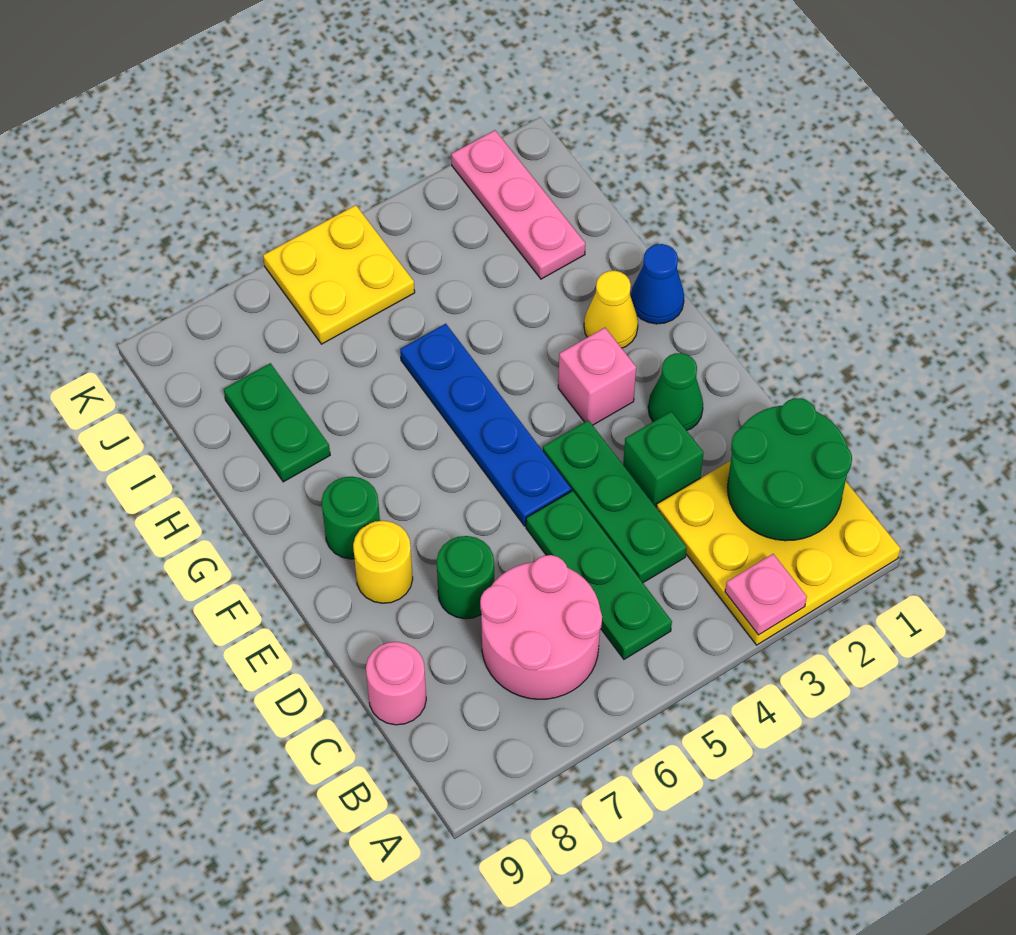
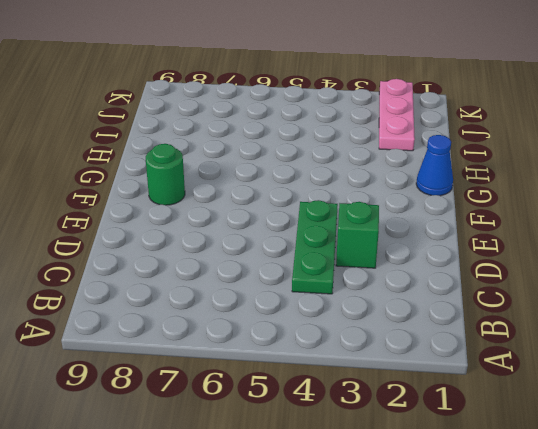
none -> yellow plate A1:C3 level 1
none -> green plate B5:D5 level 1
none -> pink round brick B6:C7 level 1

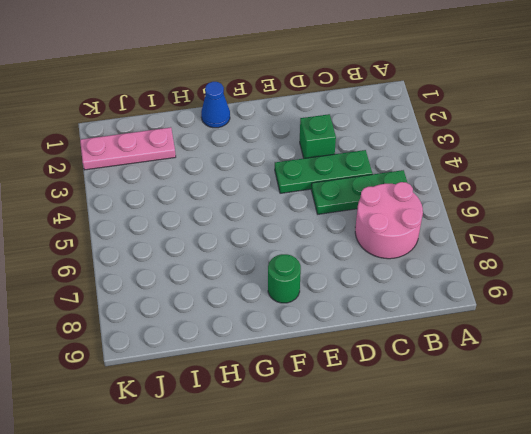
none -> yellow plate A1:C3 level 1
none -> pink round brick C9 level 1
none -> green round brick D7 level 1

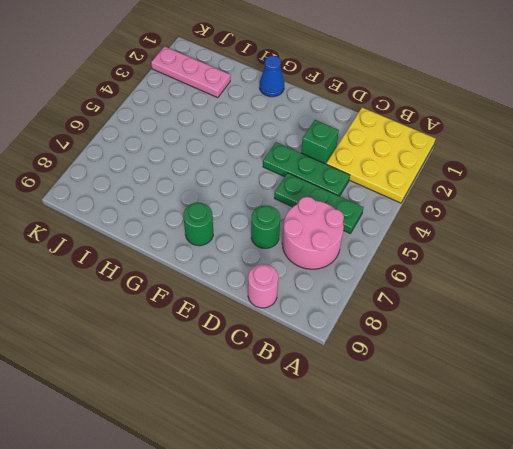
none -> green cone E2 level 1
none -> blue plate E5:H5 level 1
none -> yellow round brick E8 level 1

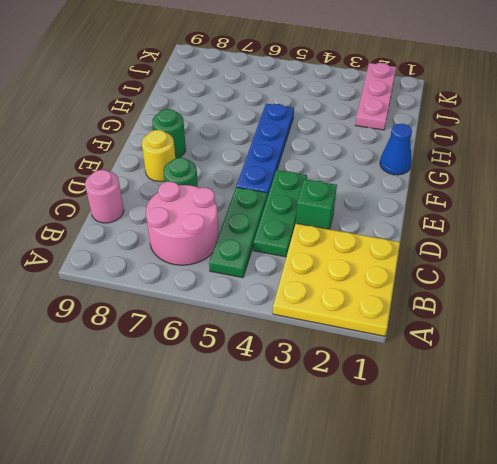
none -> green cone E2 level 1
none -> pink brick F3 level 1
none -> yellow cone G2 level 1

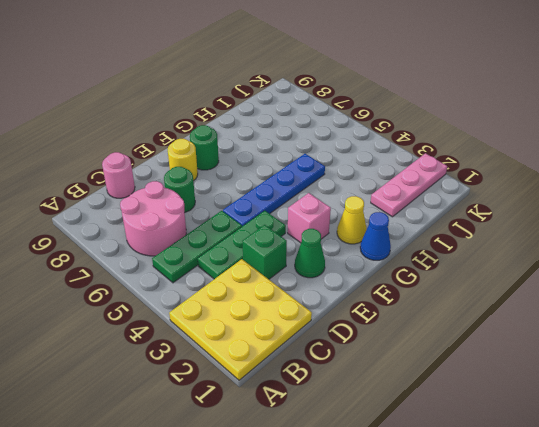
none -> green plate H8:I8 level 1
none -> yellow plate J5:K6 level 1
none -> pink plate A3 level 2

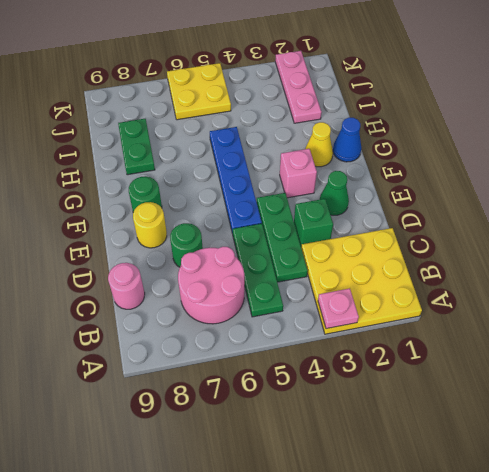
none -> green round brick B1:C2 level 2

